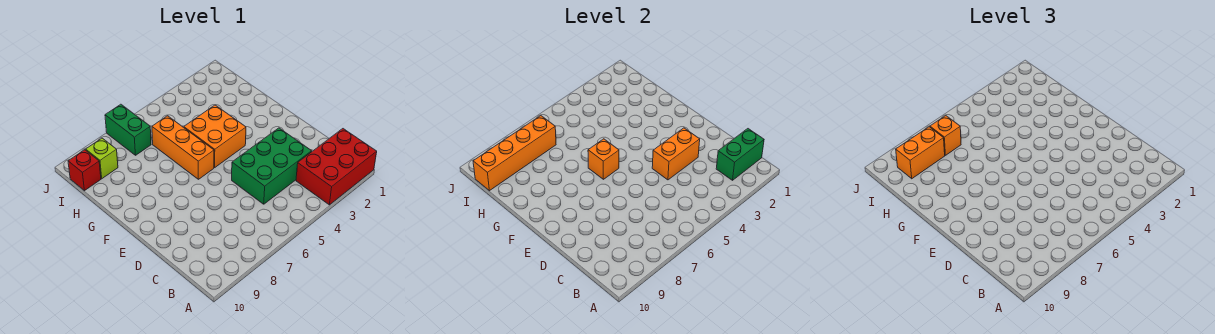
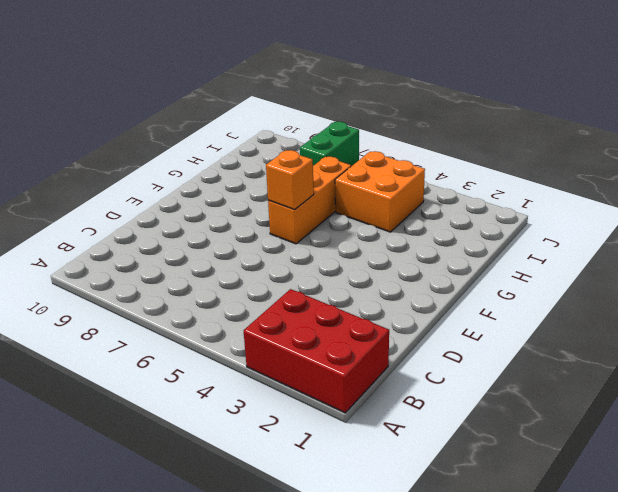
orange brick H4:I5 level 1 -> orange brick F4:G5 level 1
none -> green brick C3:D5 level 1
none -> lime brick I9 level 1
none -> red brick I10 level 1

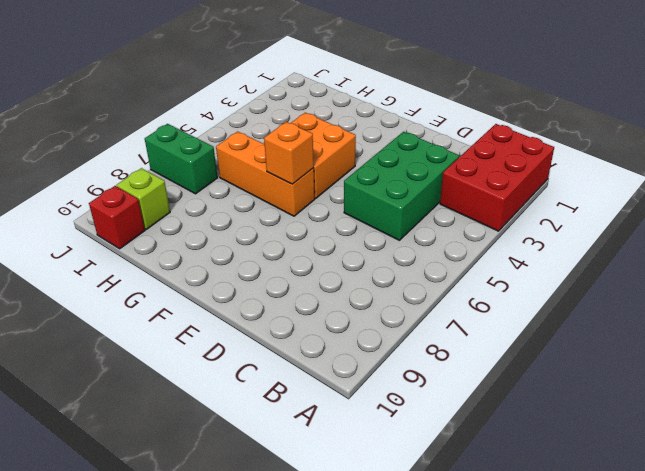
none -> green brick B1:B2 level 2
none -> orange brick D3:D4 level 2
none -> orange brick I7:I10 level 2

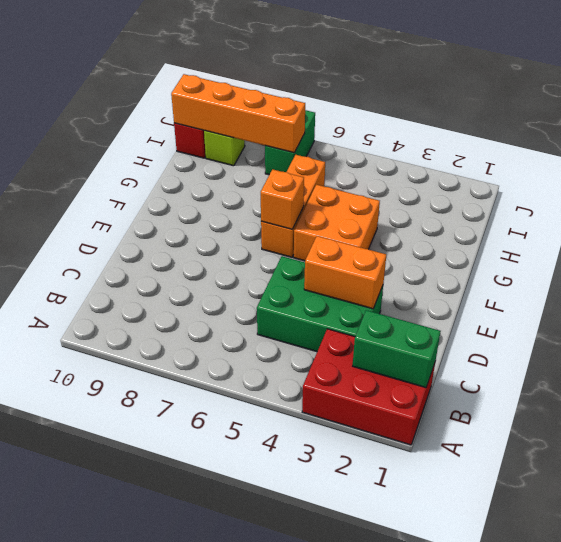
none -> orange brick I7 level 3
none -> orange brick I8:I9 level 3

